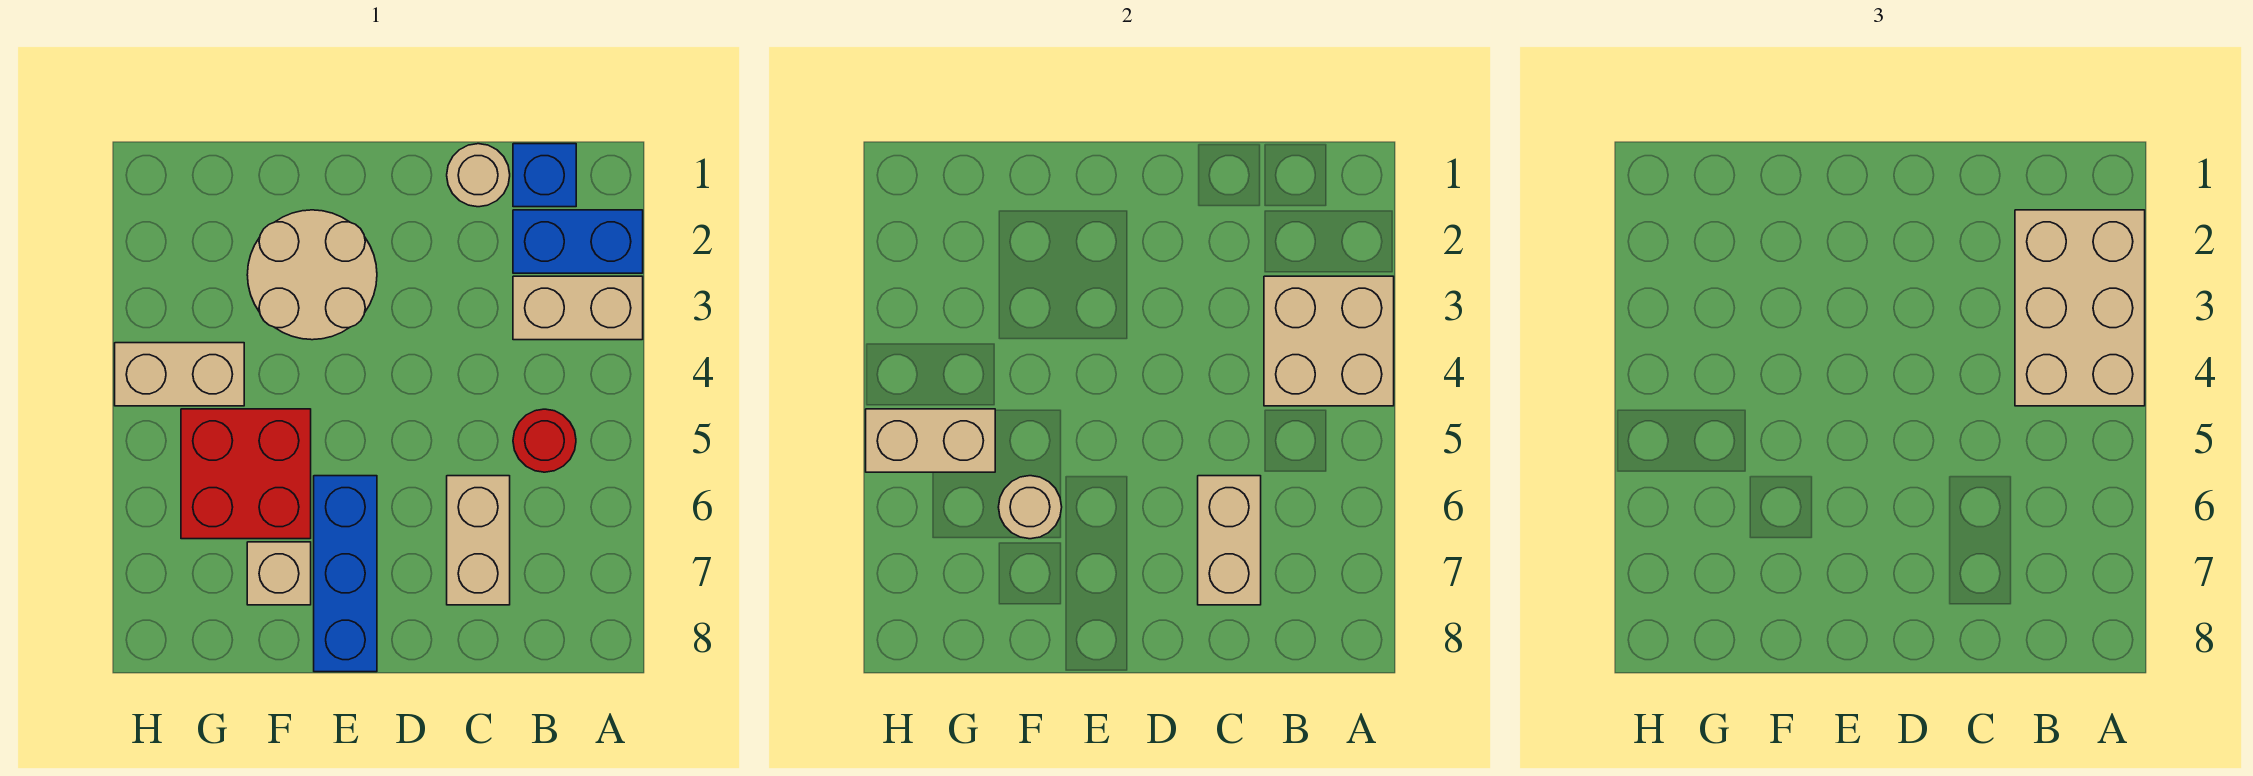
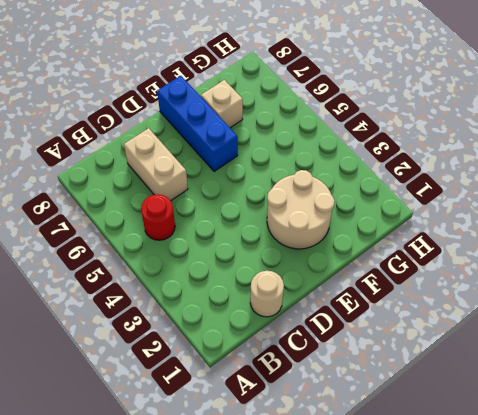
none -> blue brick A2:B2 level 1
none -> tan brick A3:B3 level 1
none -> blue brick B1 level 1

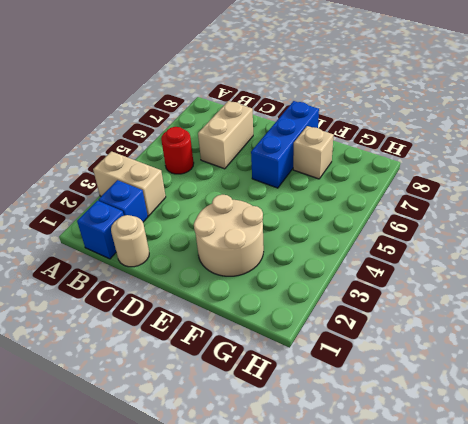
blue brick B2 level 1 -> blue brick A2:B2 level 1
none -> red brick F5:G6 level 1
none -> tan brick G4:H4 level 1
none -> tan brick A3:B4 level 2

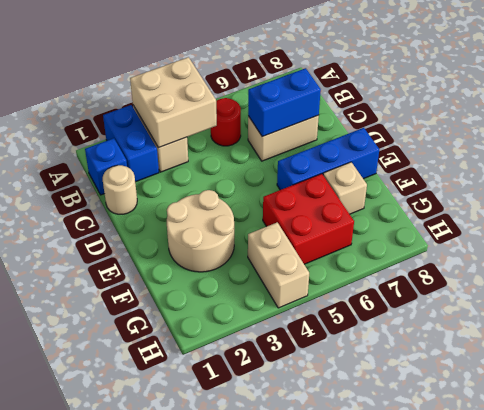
blue brick C6:C7 level 2 -> tan brick C6:C7 level 2
none -> tan round brick F6 level 2
none -> tan brick G5:H5 level 2
none -> tan brick A2:B4 level 3

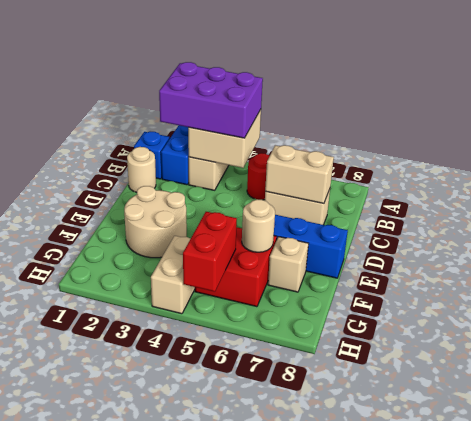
purple brick A2:B4 level 3 -> tan brick A2:B4 level 3
red brick G5:H5 level 2 -> tan brick G5:H5 level 2

